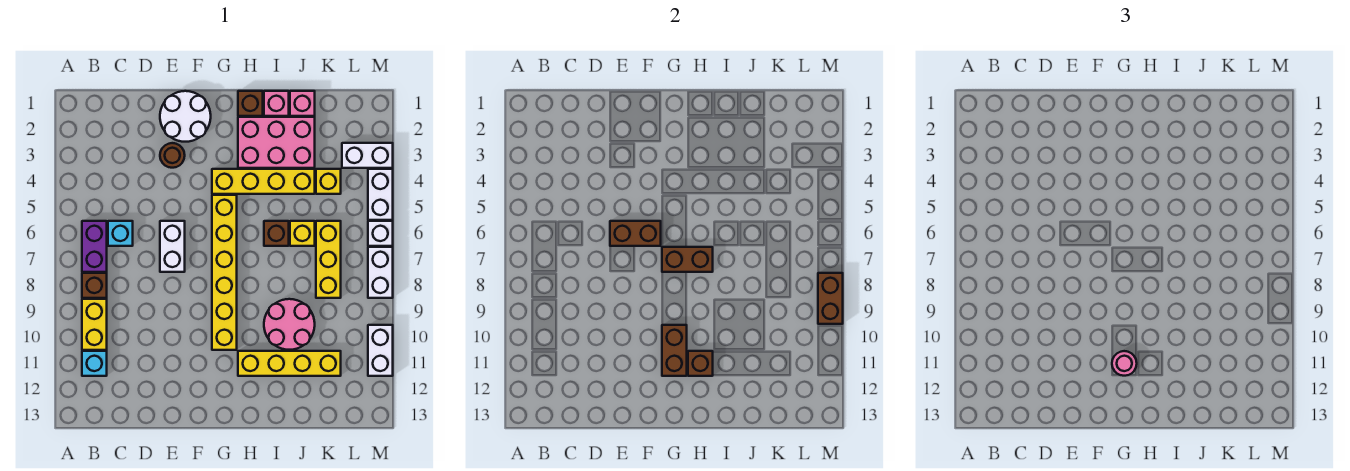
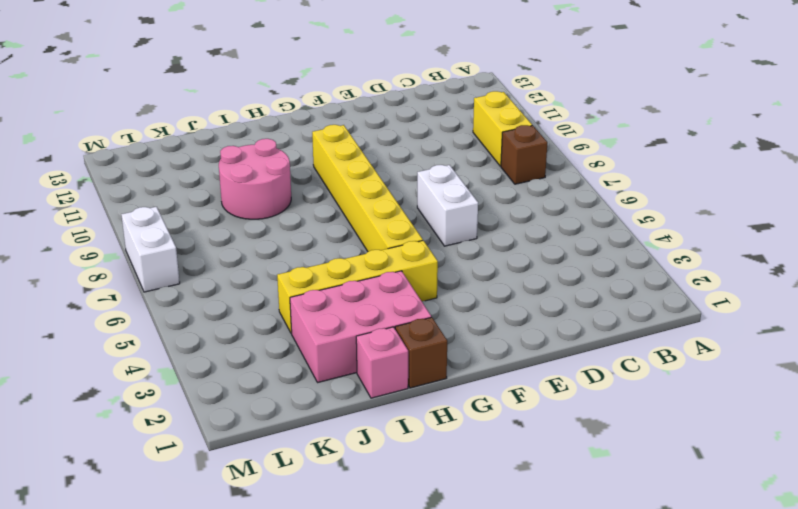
none -> purple brick B6:B7 level 1
none -> cyan brick B11 level 1
none -> cyan brick C6 level 1
none -> white round brick E1:F2 level 1

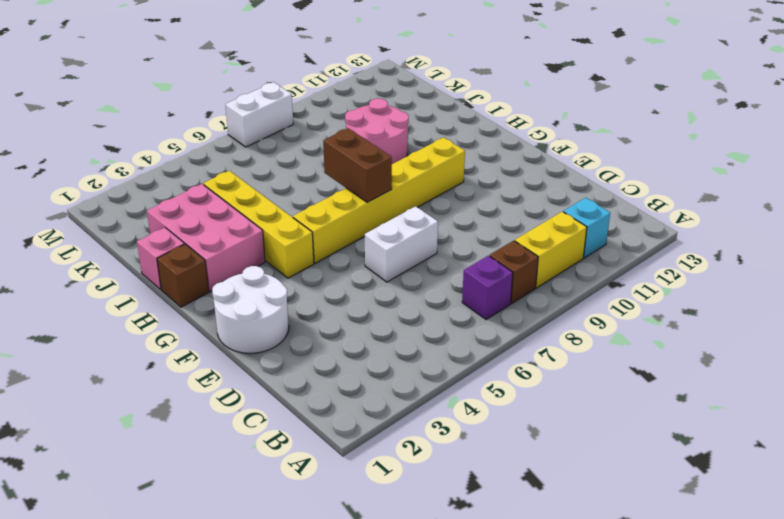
purple brick B7 level 1 -> purple brick B6:B7 level 1
none -> cyan brick C6 level 1
none -> brown round brick E3 level 1
none -> yellow brick H11:K11 level 1
none -> brown brick I6 level 1

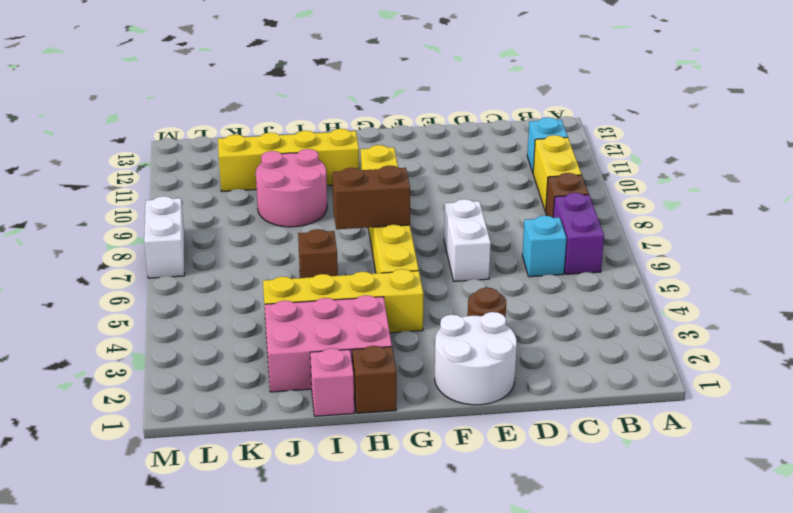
none -> pink brick J1 level 1
none -> yellow brick J6 level 1
none -> yellow brick K4 level 1
none -> yellow brick K6:K8 level 1

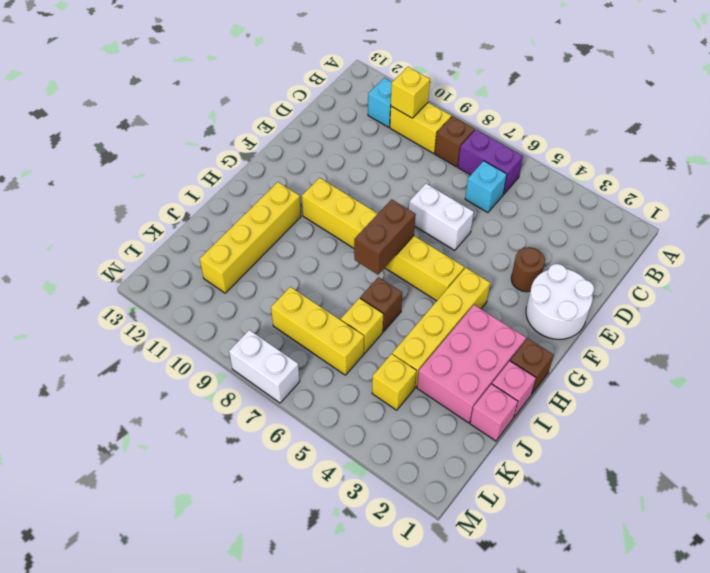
yellow brick B10 level 2 -> none
none -> pink round brick I9:J10 level 1
none -> white brick L3:M3 level 1
none -> white brick M4:M5 level 1
none -> white brick M6 level 1

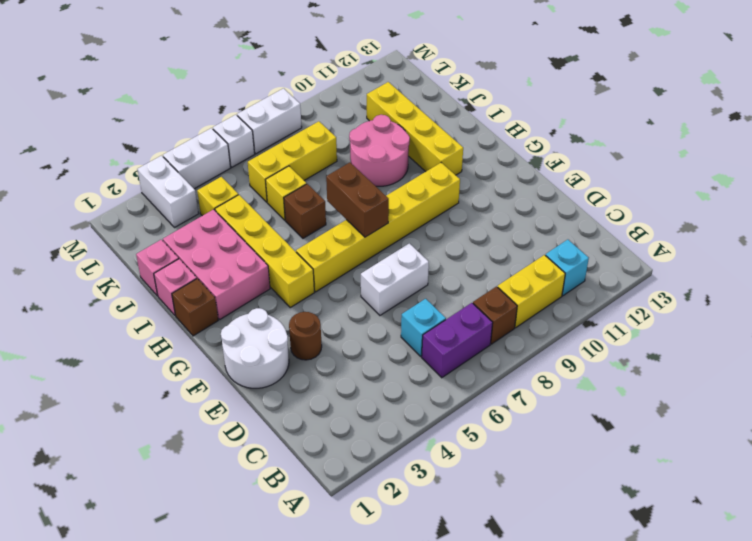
none -> white brick M10:M11 level 1
none -> brown brick E6:F6 level 2
none -> brown brick G10:G11 level 2
none -> brown brick H11 level 2

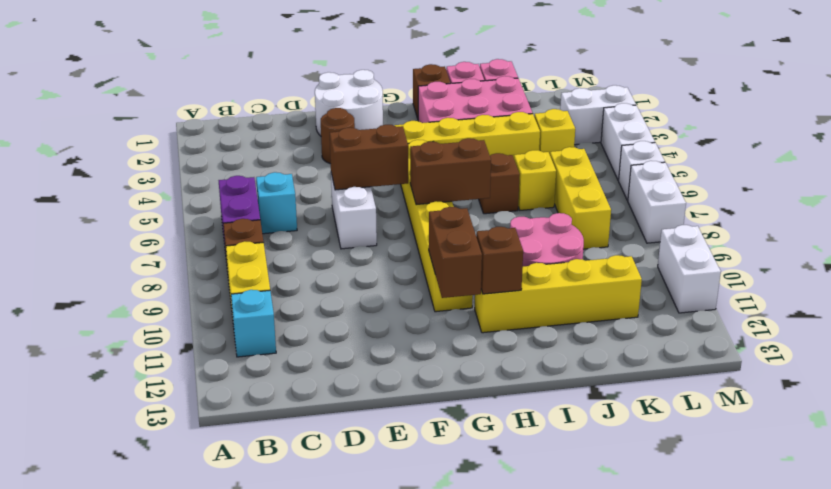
none -> brown brick M8:M9 level 2
none -> pink round brick G11 level 3

